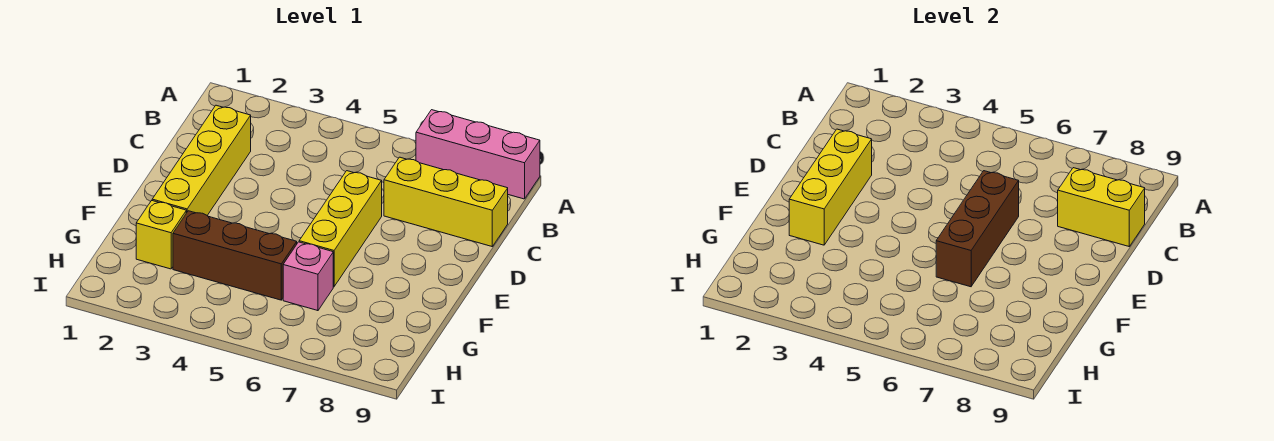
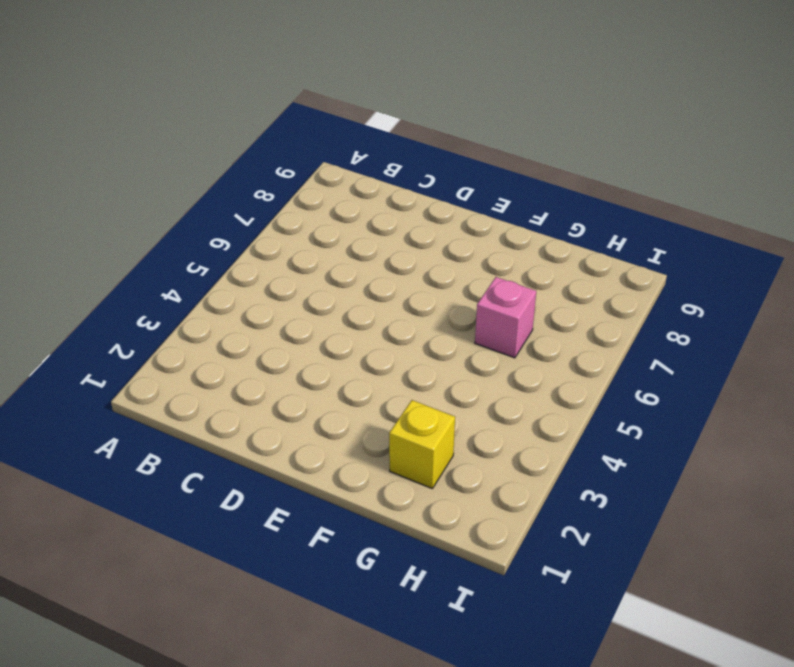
none -> pink brick A7:A9 level 1
none -> yellow brick C2:F2 level 1

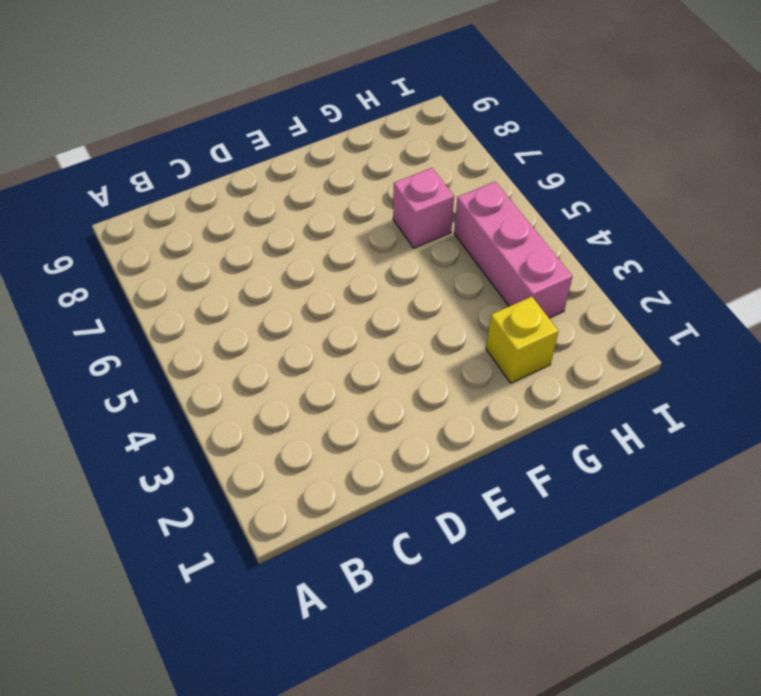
pink brick H3:H5 level 1 -> pink brick A7:A9 level 1
none -> yellow brick C2:F2 level 1
none -> yellow brick C7:C9 level 1

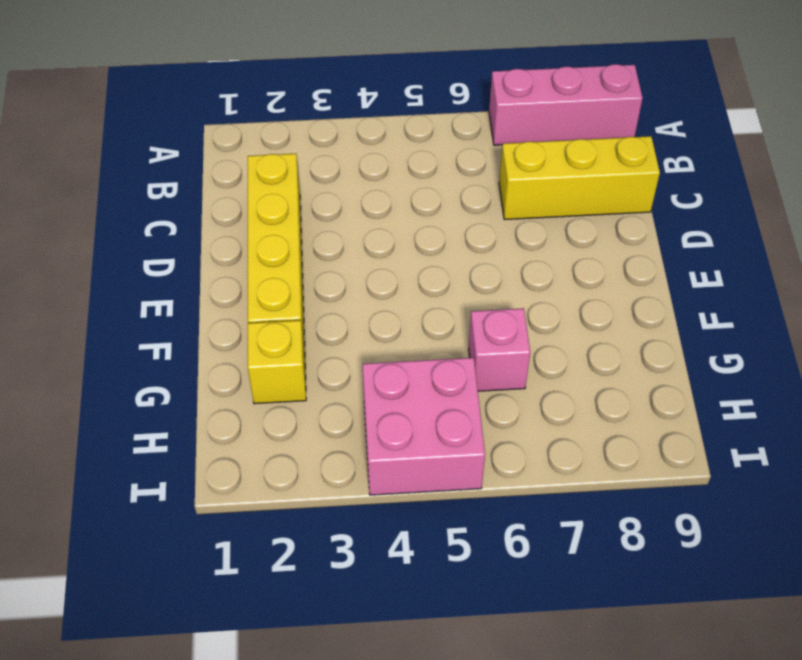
pink brick H4:I5 level 1 -> none
none -> yellow brick D6:F6 level 1
none -> brown brick G3:G5 level 1

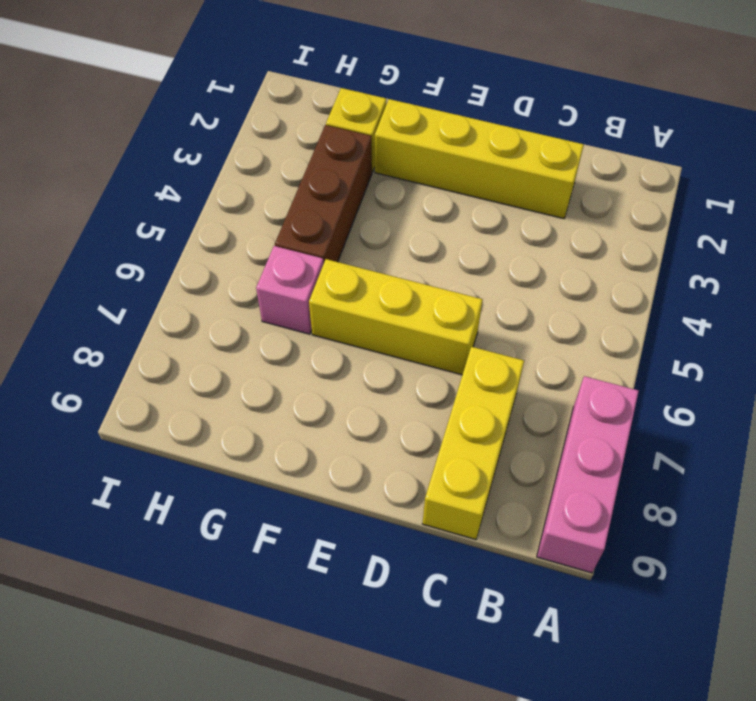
none -> yellow brick C8:C9 level 2
none -> yellow brick D2:F2 level 2

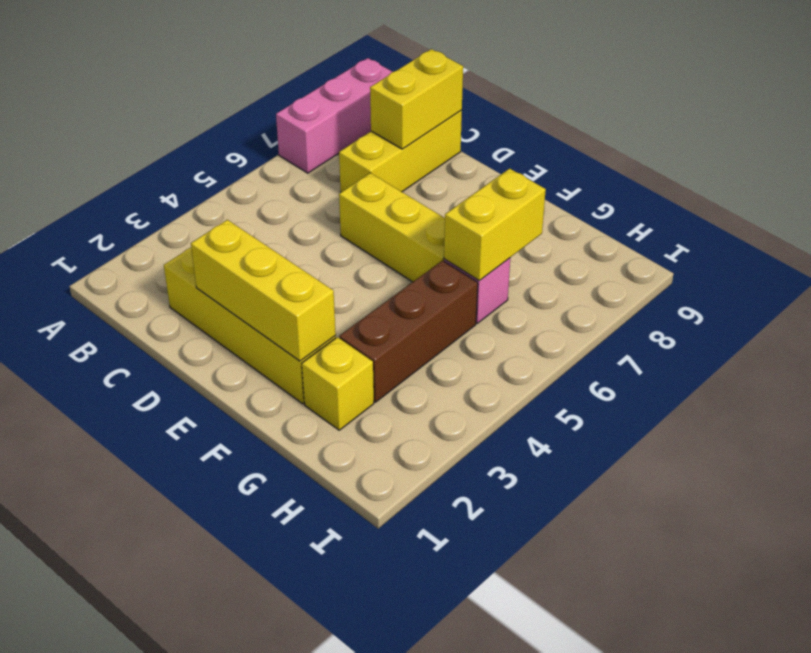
yellow brick G6:G7 level 2 -> none
none -> brown brick D6:F6 level 2

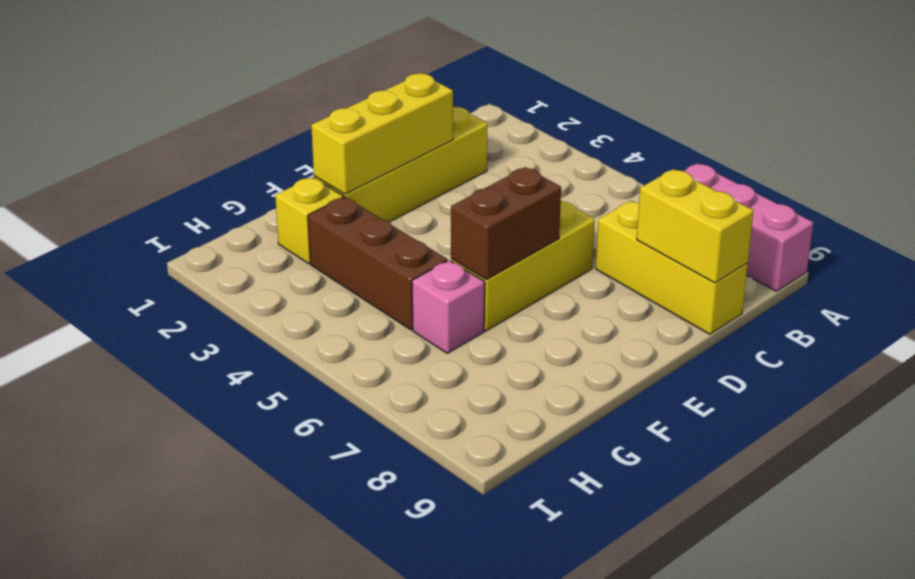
brown brick E6:F6 level 2 -> brown brick D6:F6 level 2

